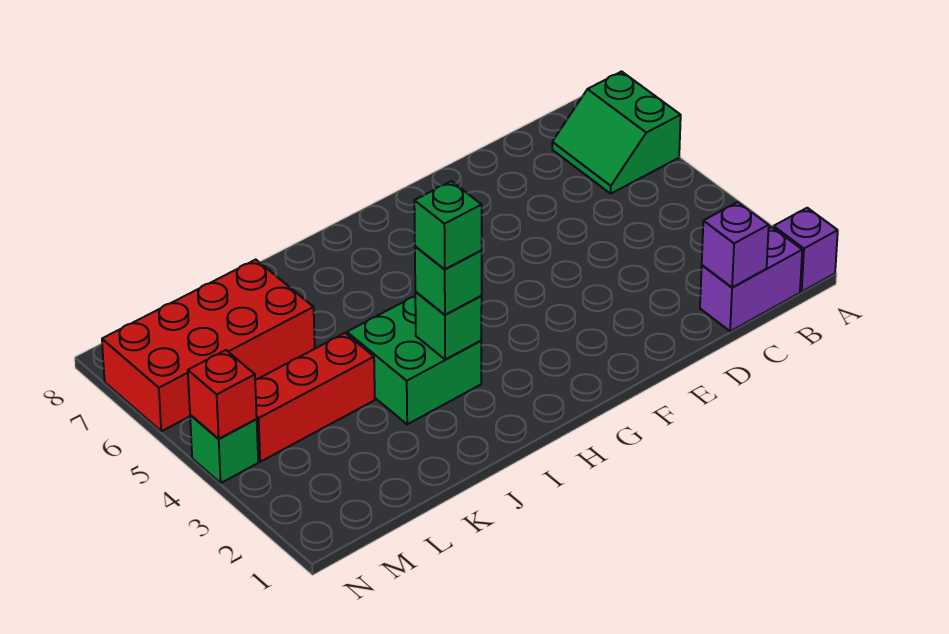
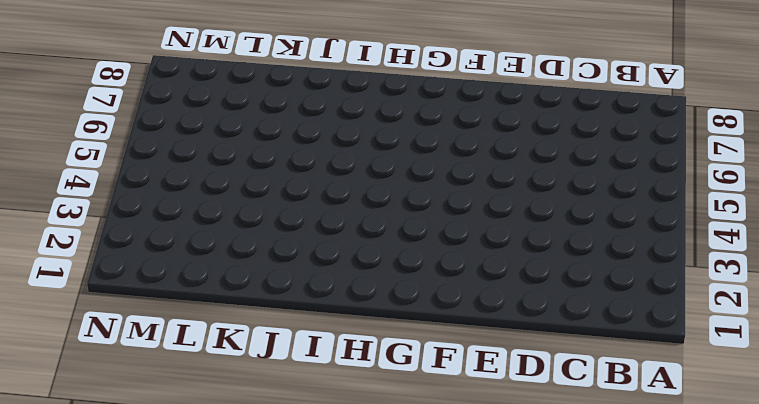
none -> purple brick A1 level 1
none -> green slope A6:B7 level 1 top A
none -> purple brick B1:C1 level 1

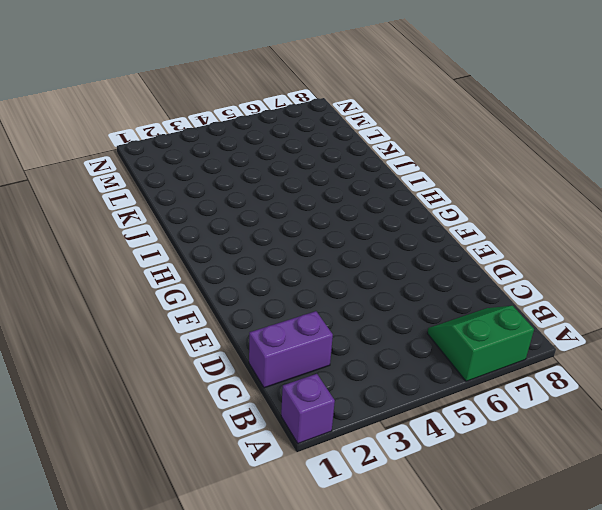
purple brick C1:C2 level 1 -> purple brick B1:C1 level 1
none -> green brick I3:J4 level 1
none -> red brick K4:M4 level 1
none -> red brick K6:N7 level 1

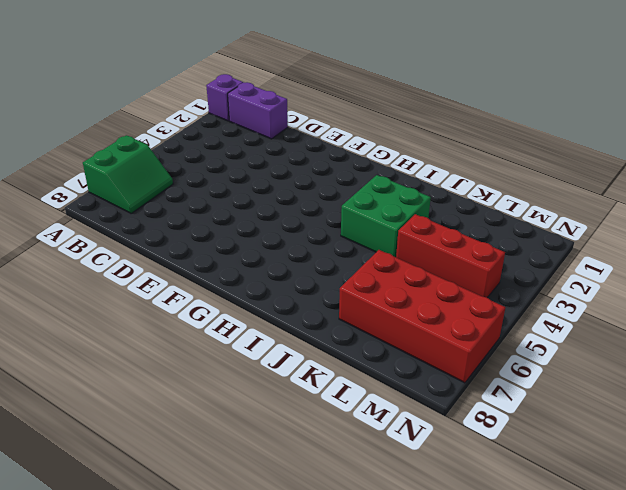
none -> green brick N4 level 1
none -> purple brick C1 level 2
none -> green brick I3 level 2

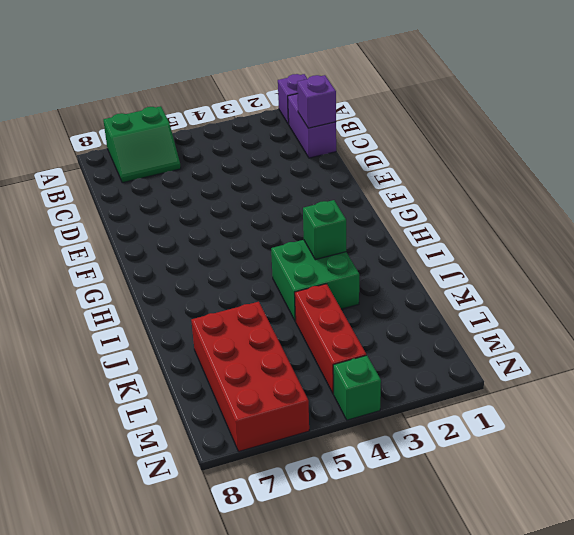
none -> red brick N4 level 2
none -> green brick I3 level 3
none -> green brick I3 level 4

